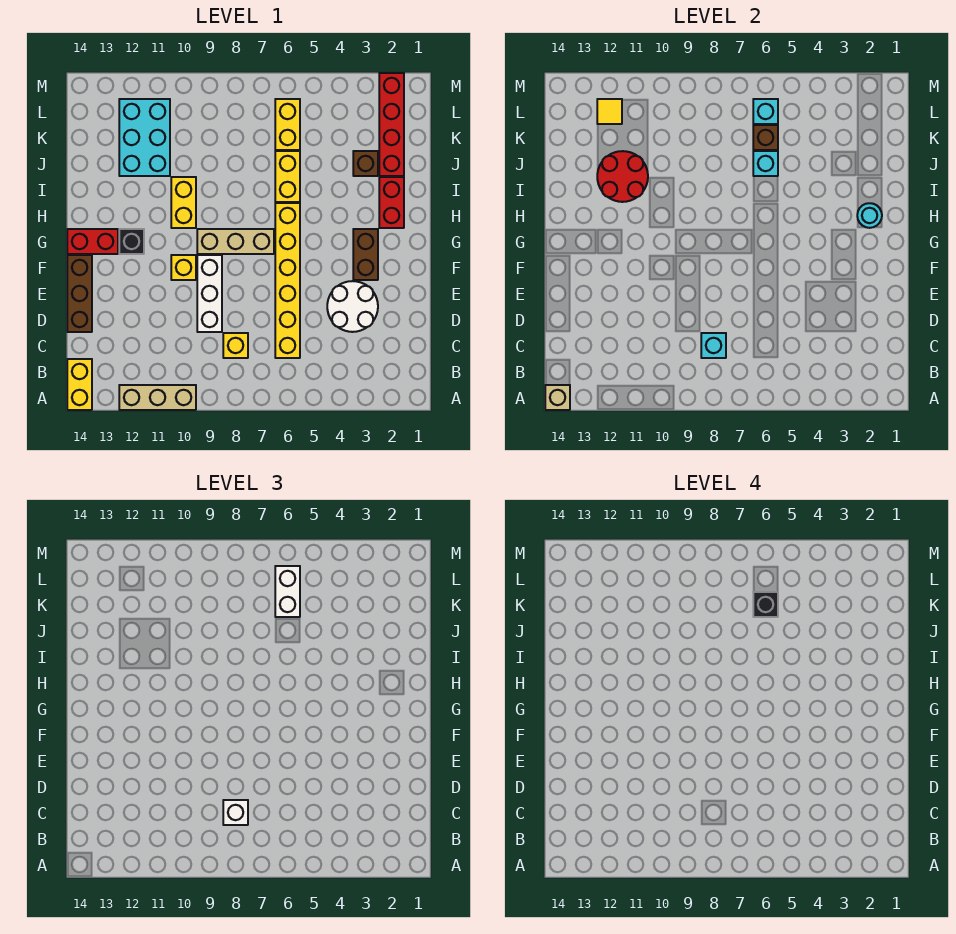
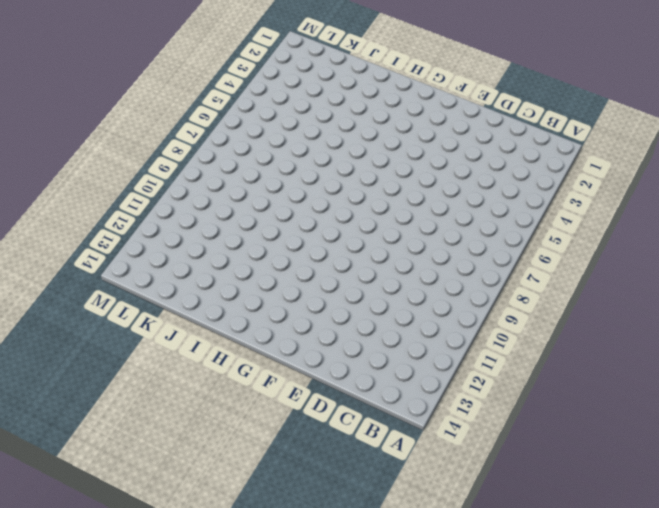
none -> tan brick A10:A12 level 1
none -> yellow brick A14:B14 level 1
none -> yellow brick C6:H6 level 1
none -> yellow brick C8 level 1

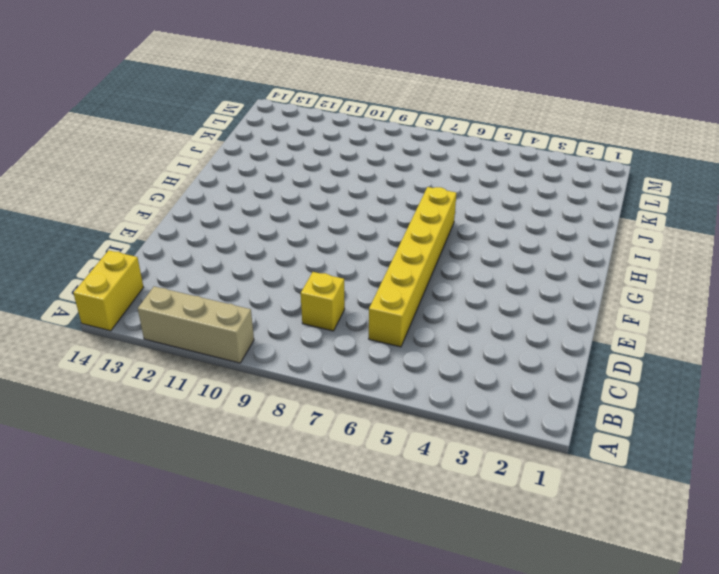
none -> white round brick D3:E4 level 1
none -> white brick D9:F9 level 1
none -> brown brick D14:F14 level 1
none -> brown brick F3:G3 level 1

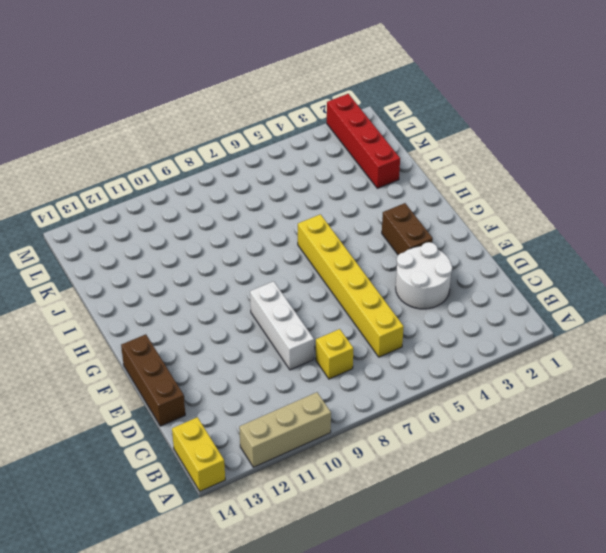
none -> yellow brick F10 level 1
none -> tan brick G7:G9 level 1
none -> black brick G12 level 1
none -> red brick G13:G14 level 1

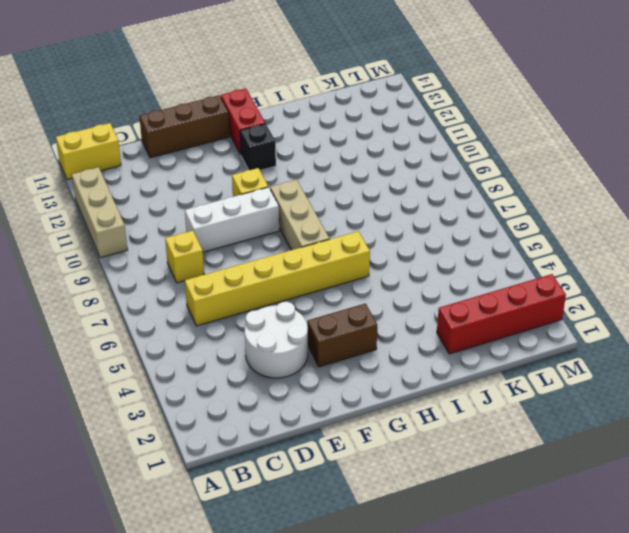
none -> red brick H2:I2 level 1
none -> yellow brick H10:I10 level 1
none -> yellow brick I6:J6 level 1
none -> brown brick J3 level 1

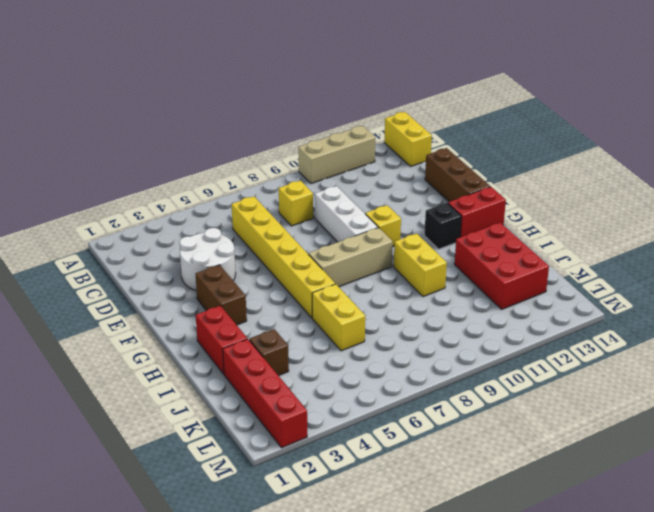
red brick I12:K13 level 1 -> cyan brick J11:L12 level 1
none -> yellow brick K6:L6 level 1
none -> tan brick A14 level 2
none -> cyan brick C8 level 2
none -> cyan round brick H2 level 2

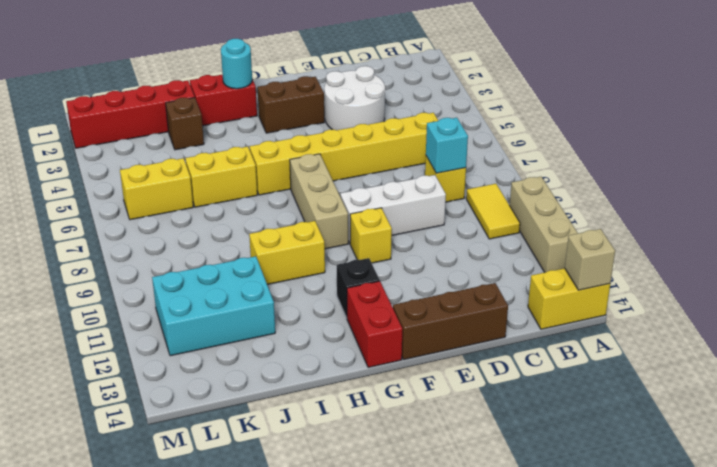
yellow tile B9:B10 level 1 -> none
none -> red round brick I11:J12 level 2
none -> cyan brick J6 level 2
none -> brown brick K6 level 2
none -> cyan brick L6 level 2

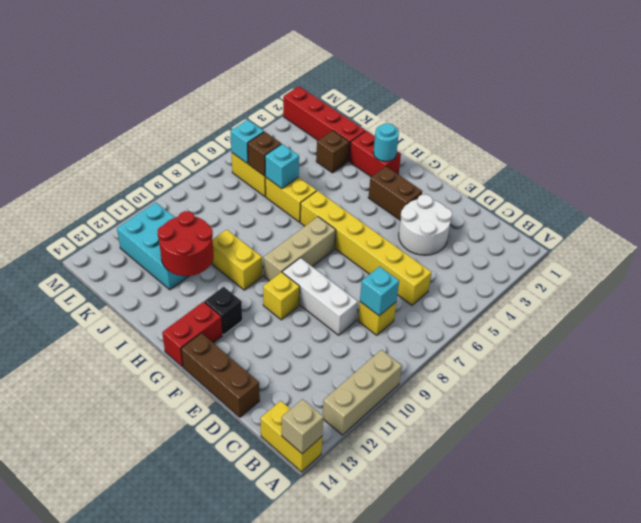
none -> yellow tile L12 level 2
none -> white brick C8 level 3
none -> white brick K6:L6 level 3
none -> black brick K6 level 4

